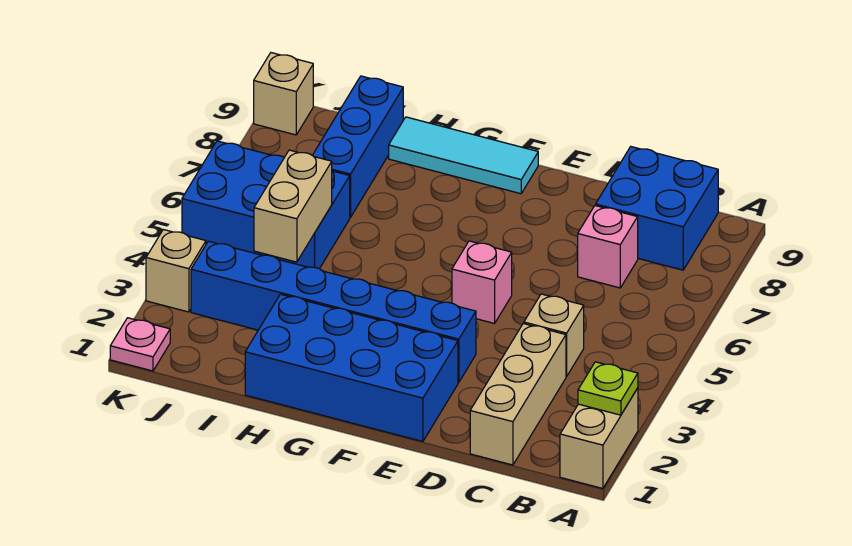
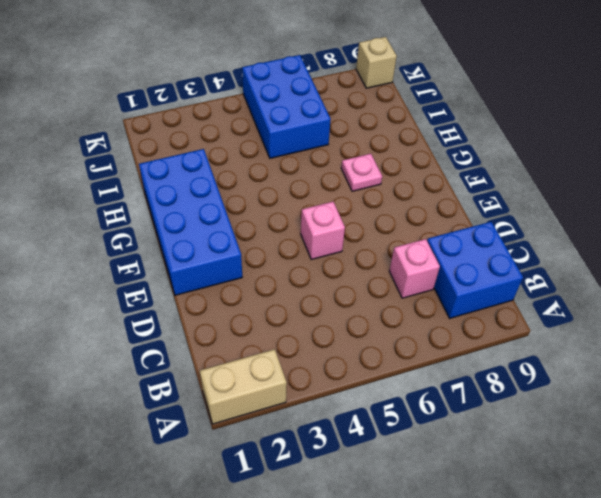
pink plate G7 level 1 -> pink plate K1 level 1
none -> tan brick C1:C3 level 1
none -> tan brick C4 level 1
none -> blue brick E3:J3 level 1

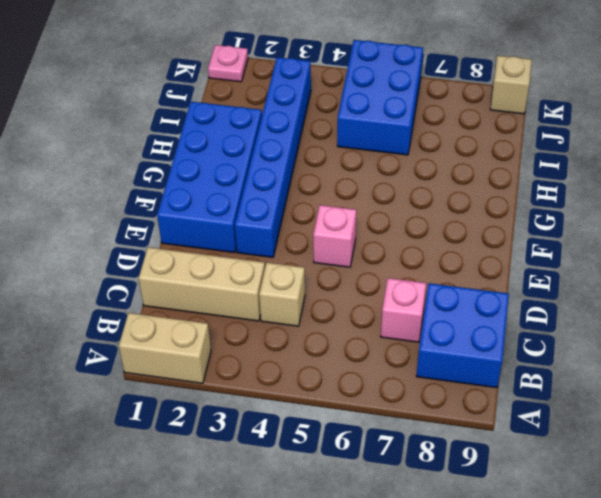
none -> cyan tile F9:H9 level 1
none -> blue brick I7:I9 level 1
none -> tan brick K3 level 1

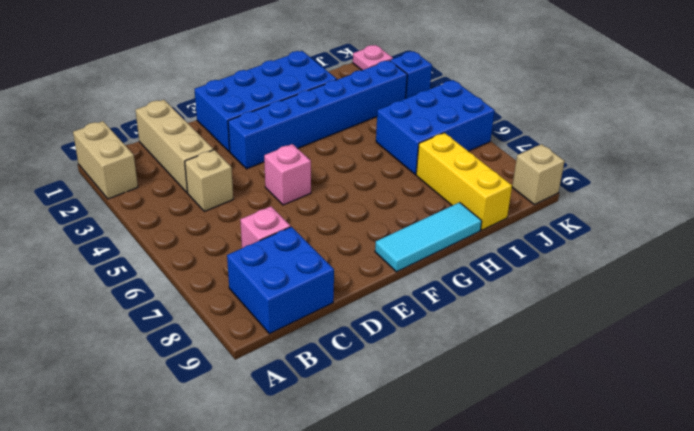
yellow brick I7:I9 level 1 -> blue brick I7:I9 level 1
blue brick K3 level 1 -> tan brick K3 level 1
none -> lime plate A2 level 2
none -> tan brick I4:I5 level 2

